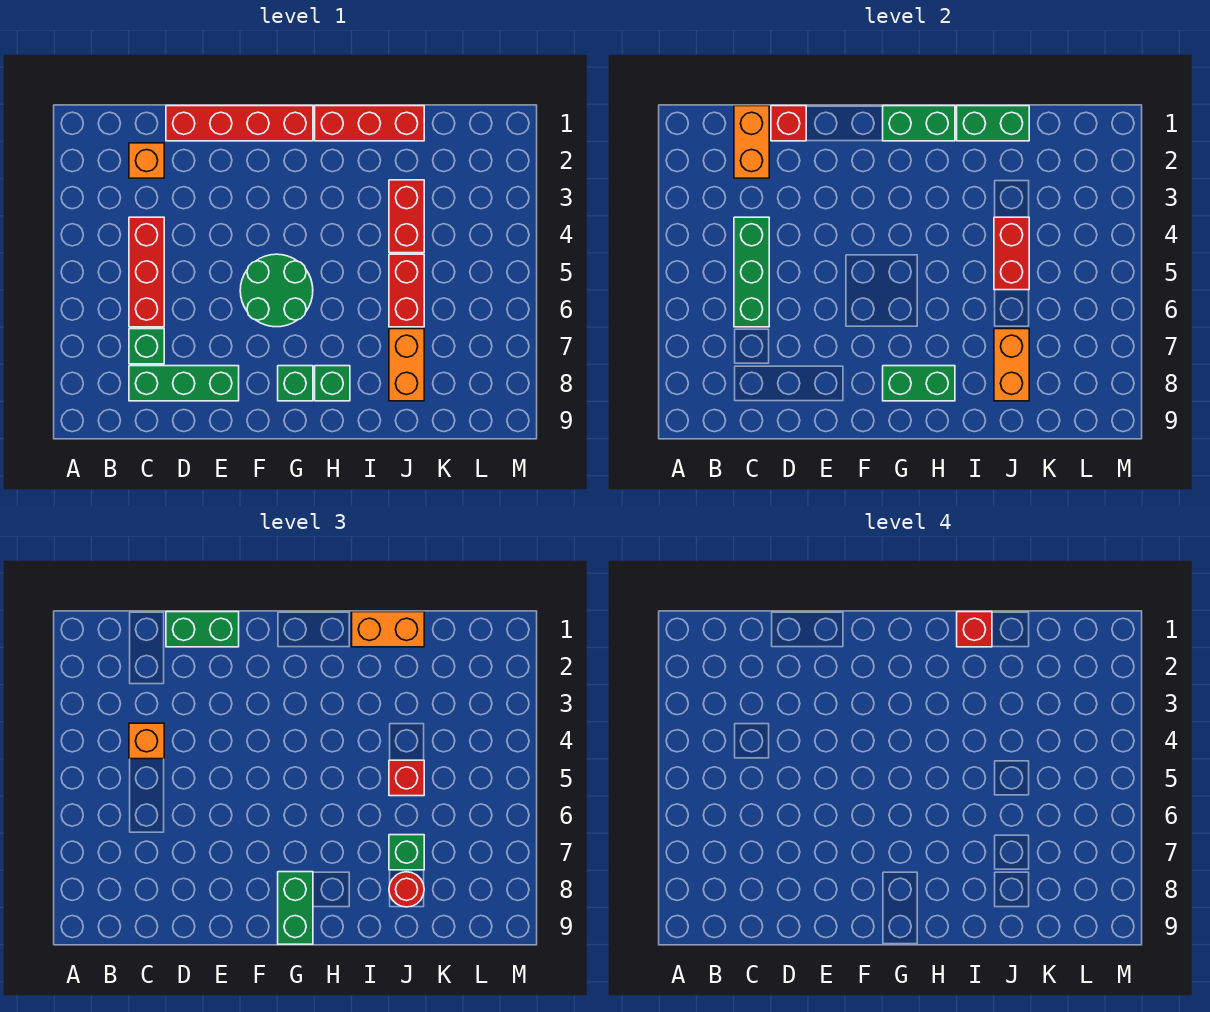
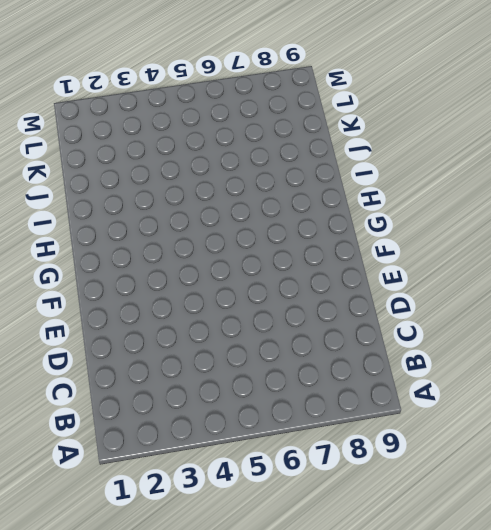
none -> orange brick C2 level 1
none -> red brick C4:C6 level 1
none -> green brick C7 level 1

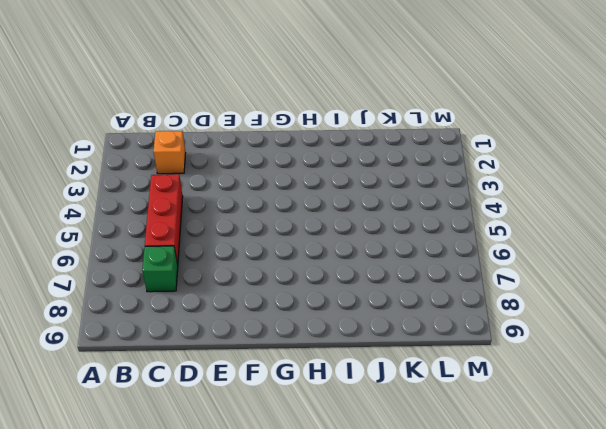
none -> green brick C8:E8 level 1
none -> red brick D1:G1 level 1
none -> green round brick F5:G6 level 1

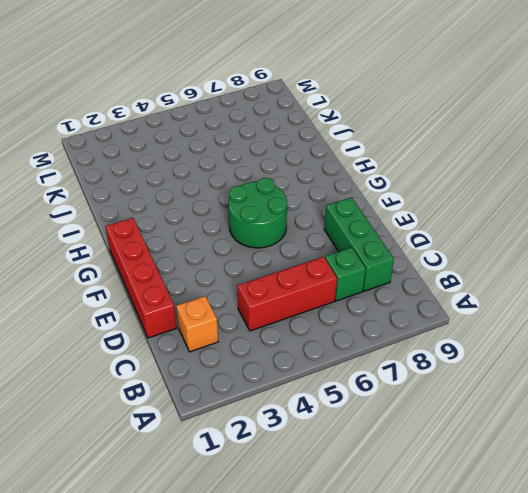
none -> green brick G8 level 1
none -> red brick H1:J1 level 1
none -> green brick H8 level 1

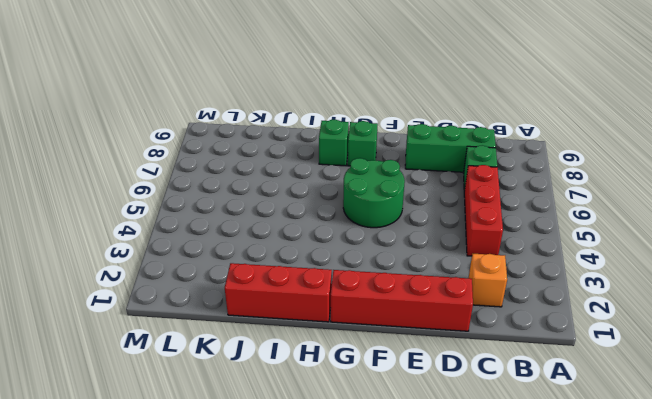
none -> red brick J3:J4 level 1
none -> red brick J5:J6 level 1
none -> orange brick J7:J8 level 1

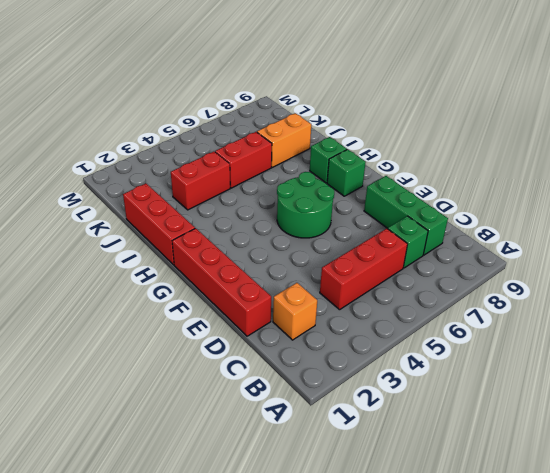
none -> orange brick C1:C2 level 2
none -> green brick C4:C6 level 2
none -> red brick D1 level 2

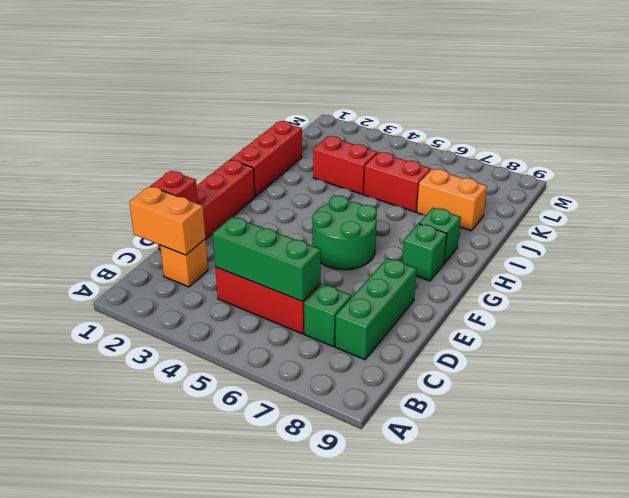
none -> green brick G1:H1 level 2
none -> green brick G8:H8 level 2
none -> green brick I1:J1 level 2

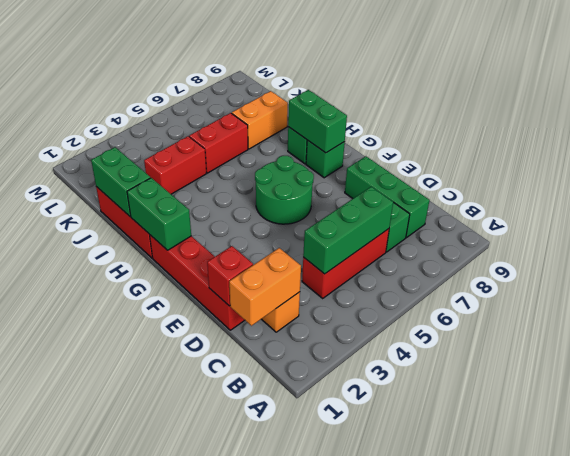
none -> red brick J4:J5 level 2
none -> orange brick J7:J8 level 2
none -> orange brick C4 level 3

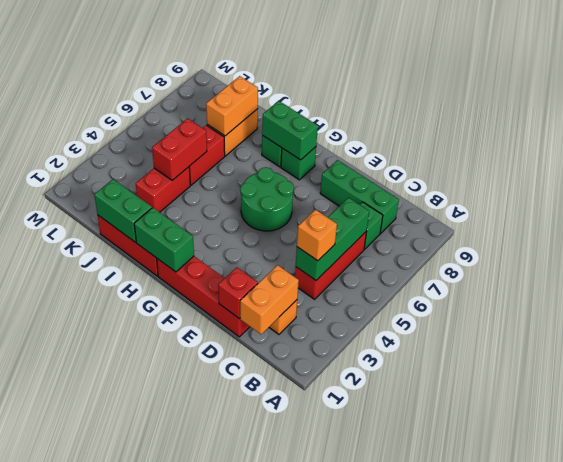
none -> green brick D1:E1 level 3
none -> green brick G8:G9 level 3
none -> orange brick I1:J1 level 3

